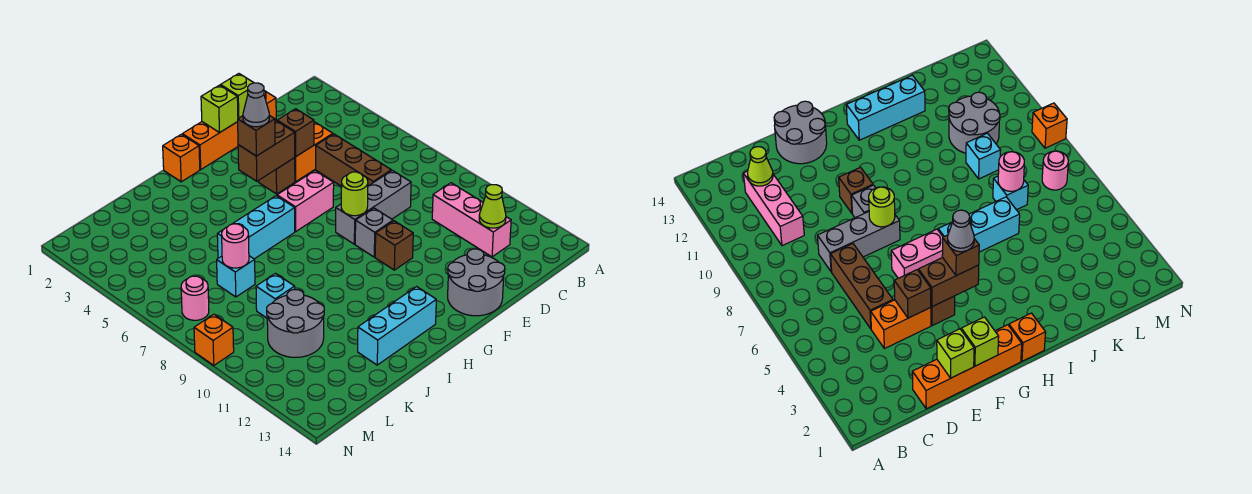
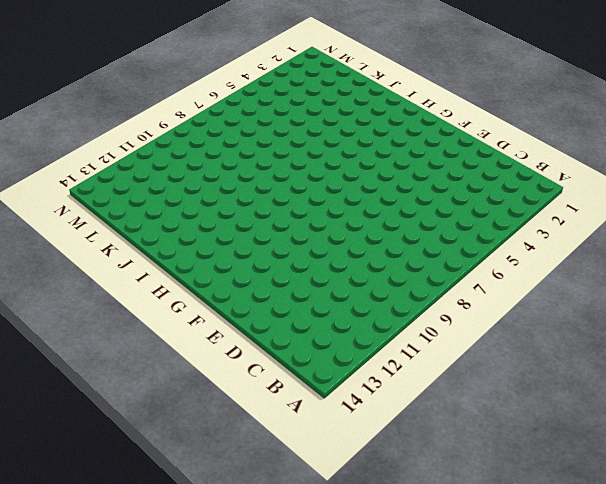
none -> pink brick C10:C12 level 1
none -> orange brick D1:G1 level 1
none -> orange brick D4:E4 level 1

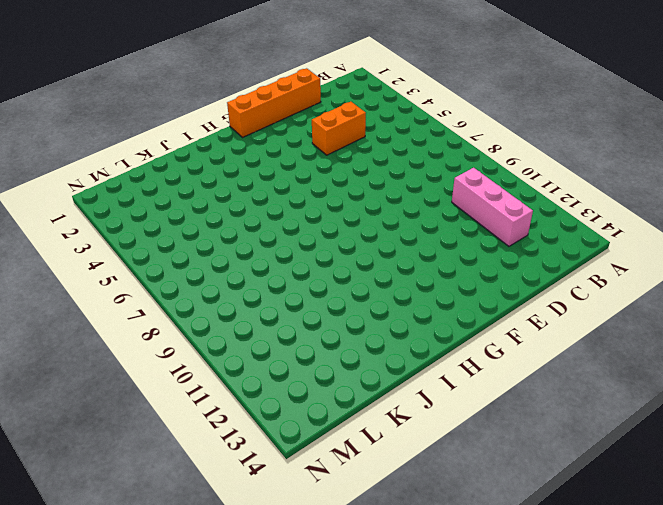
none -> brown brick D5:D7 level 1
none -> grey brick D8:F8 level 1
none -> grey round brick E13:F14 level 1

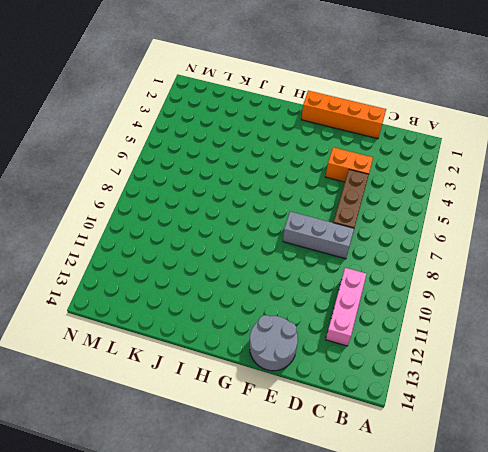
none -> brown brick F4 level 1
none -> pink brick F6:G6 level 1
none -> grey brick F9 level 1

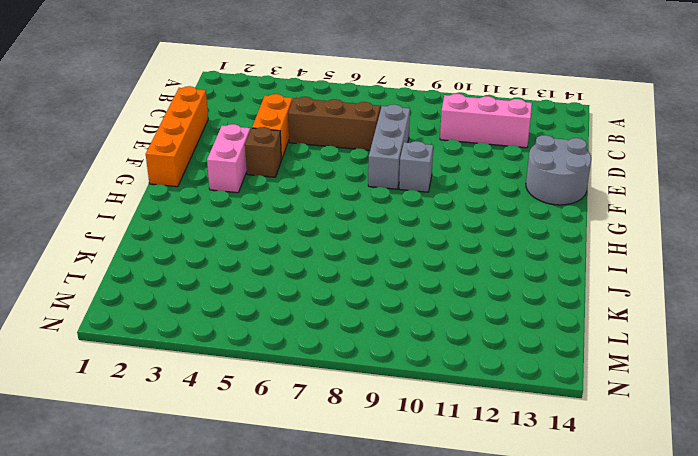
pink brick F3:G3 level 1 -> pink brick F6:G6 level 1
none -> brown brick F10 level 1
none -> orange brick H1 level 1
none -> cyan brick H6:J6 level 1

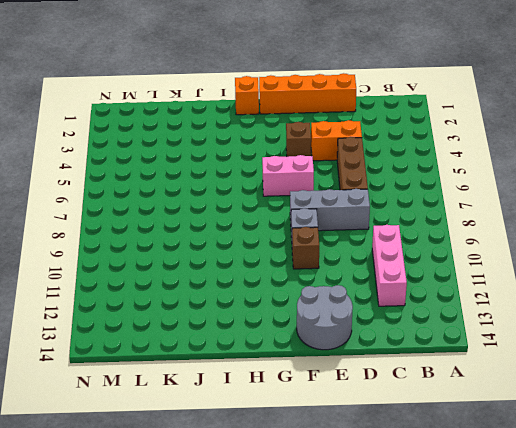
none -> cyan brick H6:J6 level 1
none -> cyan brick H13:J13 level 1
none -> cyan brick K7 level 1

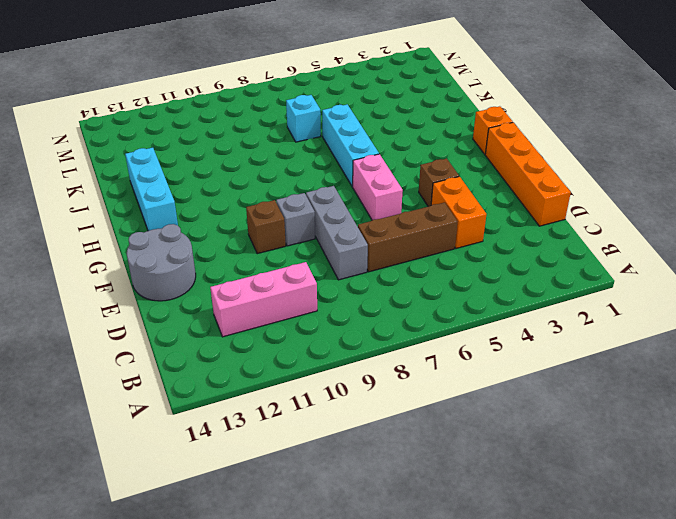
none -> cyan brick K9 level 1
none -> grey round brick K10:L11 level 1
none -> pink round brick M7 level 1

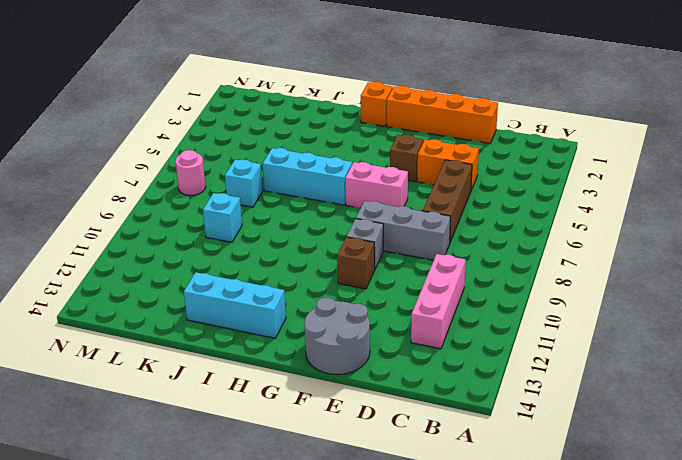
none -> grey round brick K10:L11 level 1
none -> orange brick N9 level 1
none -> lime cone C12 level 2

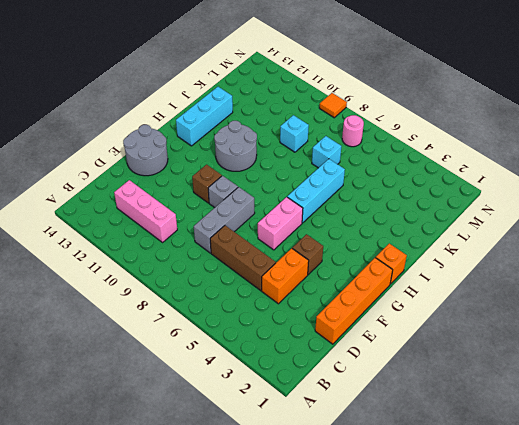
grey round brick H10:I11 level 1 -> grey round brick K10:L11 level 1
orange tile N9 level 1 -> orange brick N9 level 1
none -> lime cone C12 level 2
none -> lime brick E1 level 2
none -> brown brick E4 level 2

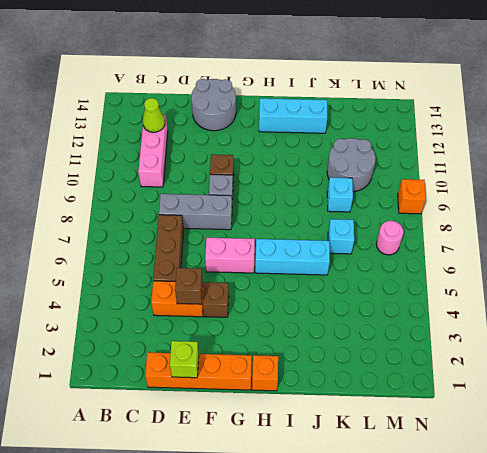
none -> lime brick F1 level 2
none -> brown brick F4:G4 level 2
none -> lime round brick F8 level 2

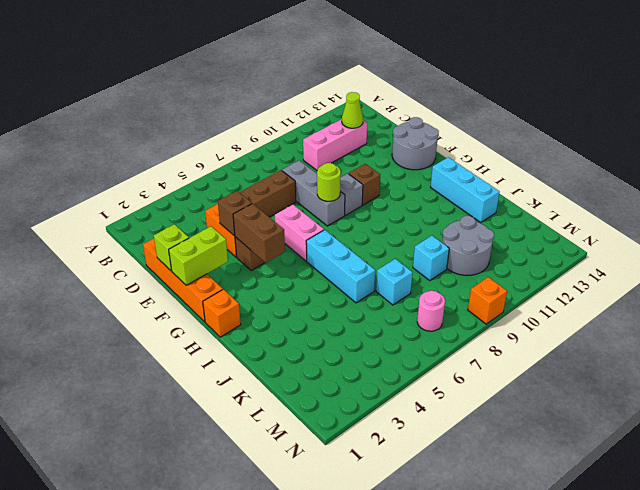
lime brick F1:F2 level 2 -> lime brick F1 level 2
none -> pink round brick K7 level 2
none -> brown brick G4 level 3
none -> grey cone G4 level 4

